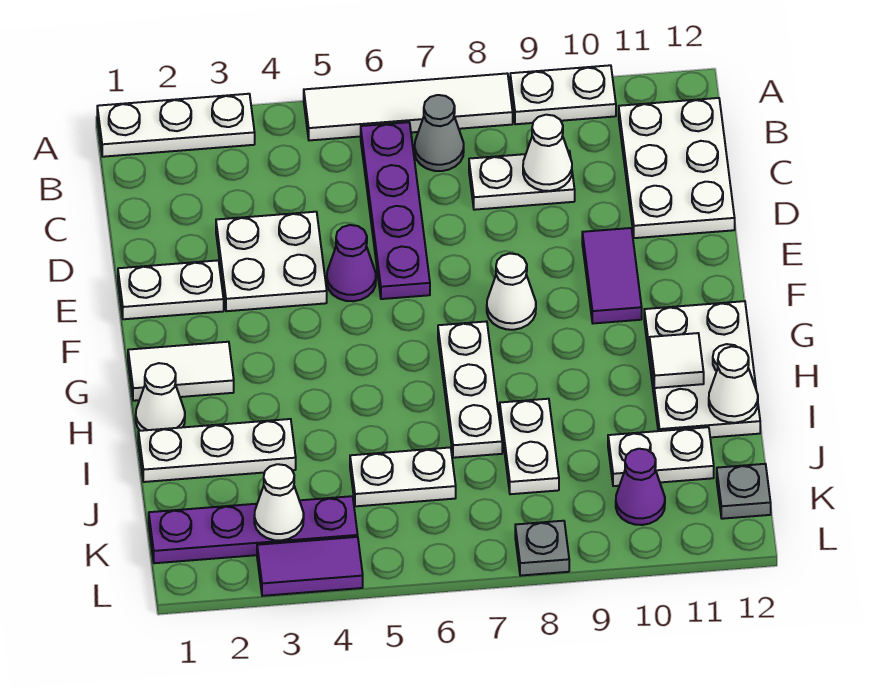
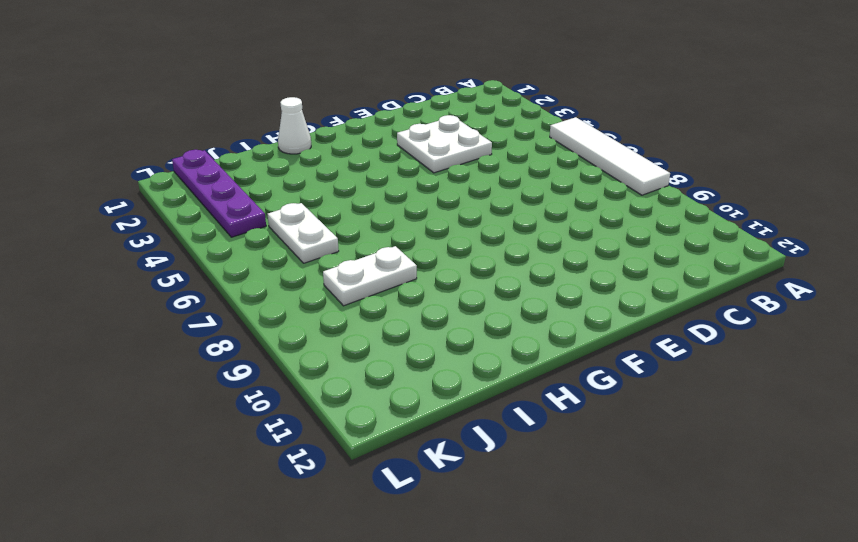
none -> white plate A1:A3 level 1
none -> white plate A9:A10 level 1
none -> purple plate B6:E6 level 1

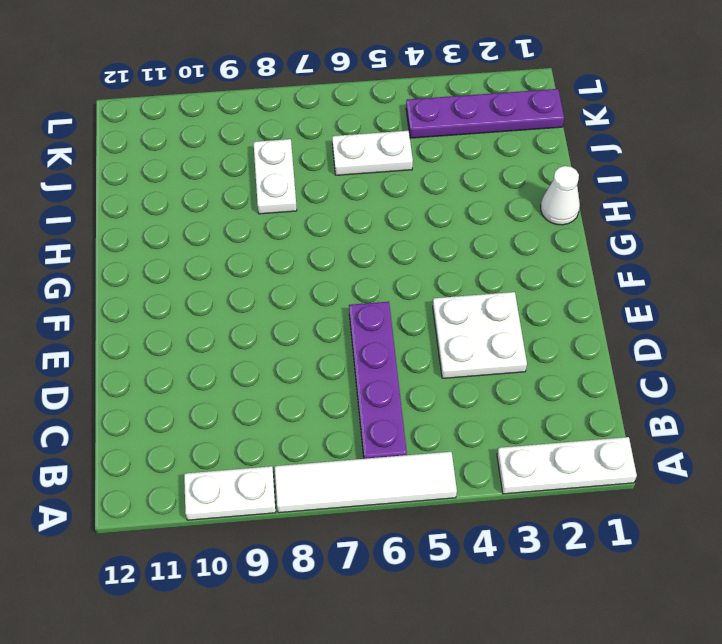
none -> grey cone B7 level 1
none -> white plate B11:D12 level 1
none -> white plate C8:C9 level 1

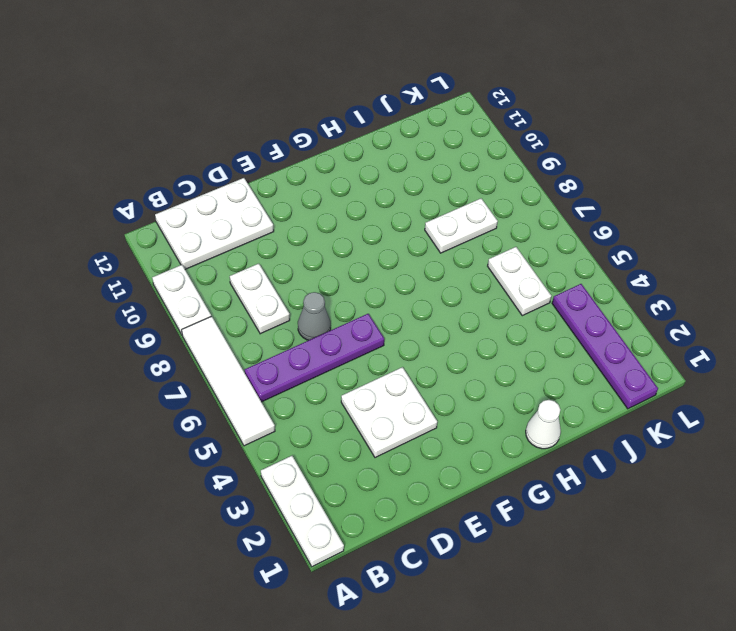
grey cone D7 level 1 -> grey cone B7 level 1
none -> white plate E1:E2 level 1
none -> purple cone E5 level 1
none -> purple tile E10:F10 level 1

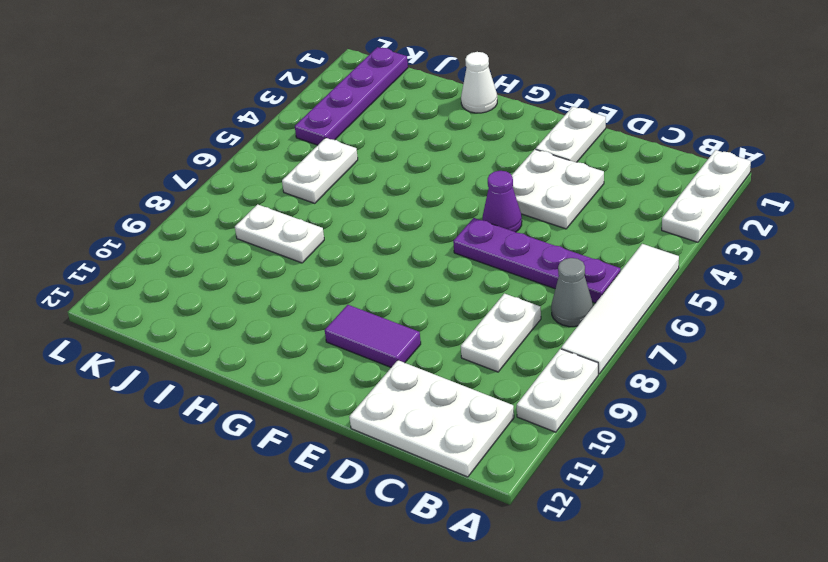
none -> white cone F8 level 1
none -> white tile G1:G2 level 1
none -> white plate G7:I7 level 1

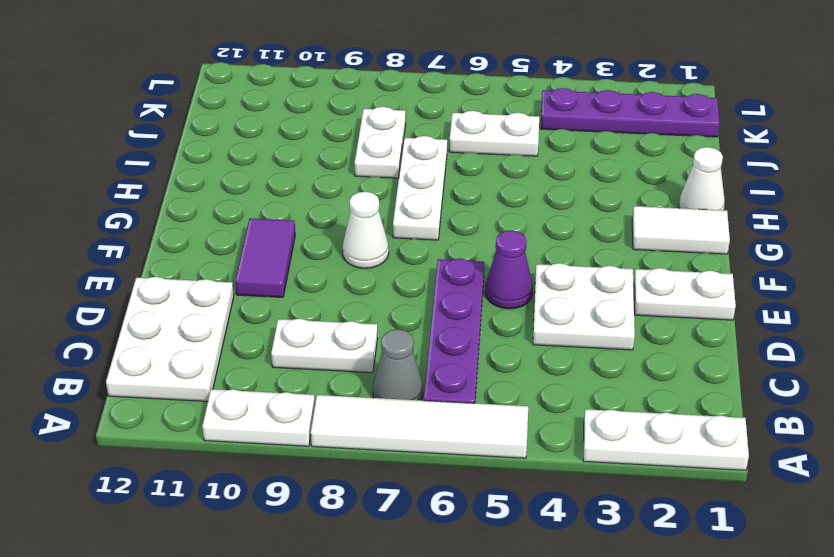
none -> white plate G11:I12 level 1
none -> white plate I1:I3 level 1
none -> white plate J10:J11 level 1

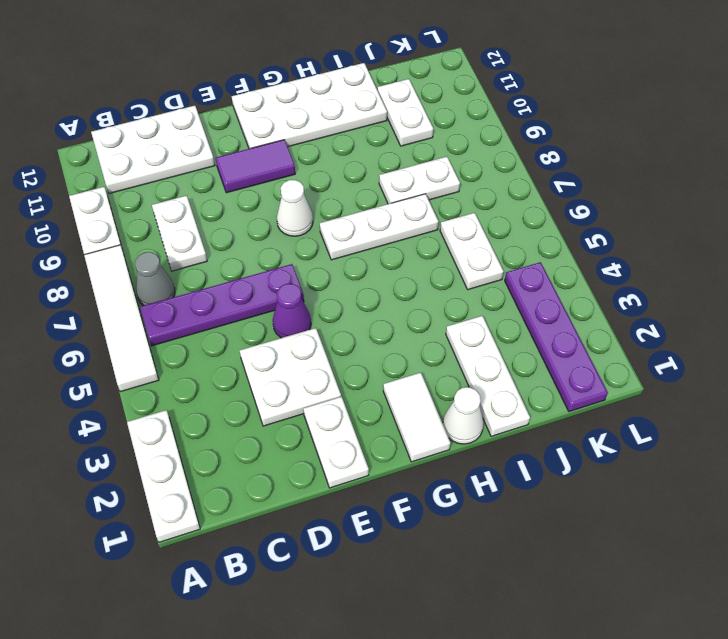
white plate F11:I12 level 1 -> white plate G11:I12 level 1
none -> purple cone K10 level 1
none -> grey plate K12 level 1
none -> purple tile L3:L4 level 1

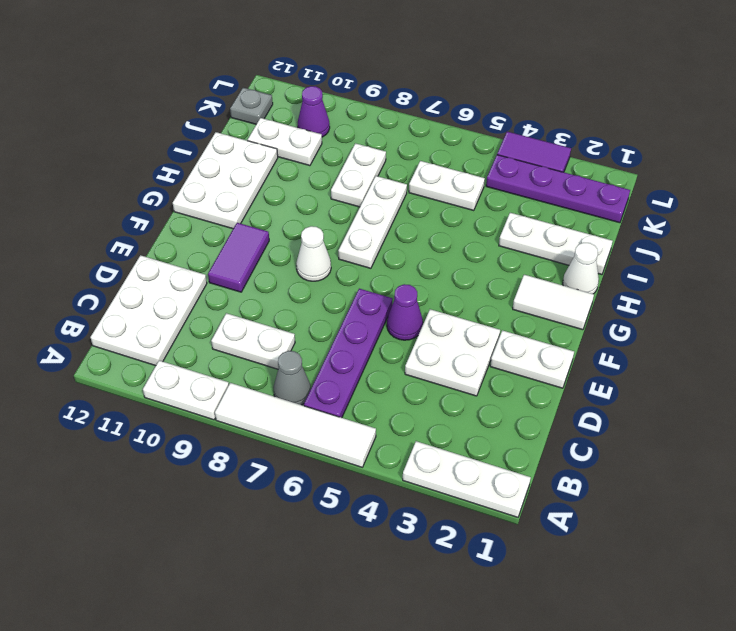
none -> grey plate L8 level 1
none -> white cone C9 level 2
none -> white tile H11 level 2

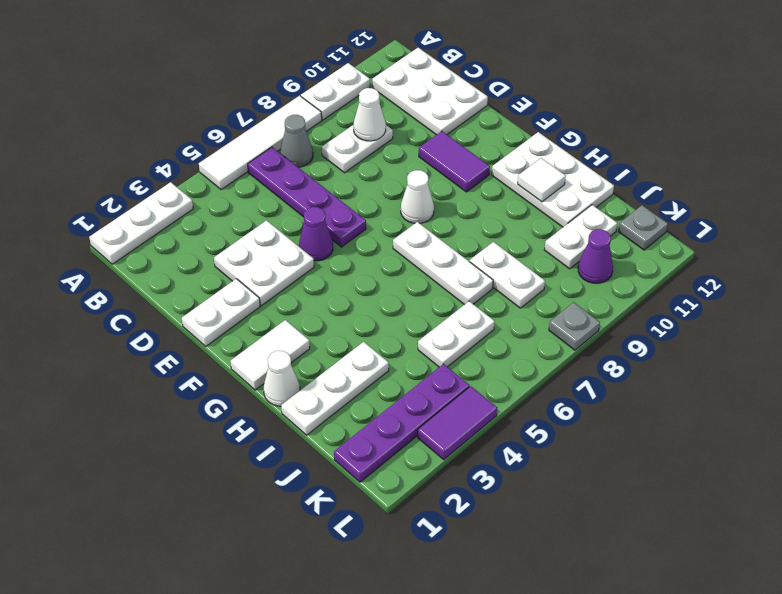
none -> white cone I12 level 2
none -> white cone K3 level 2

